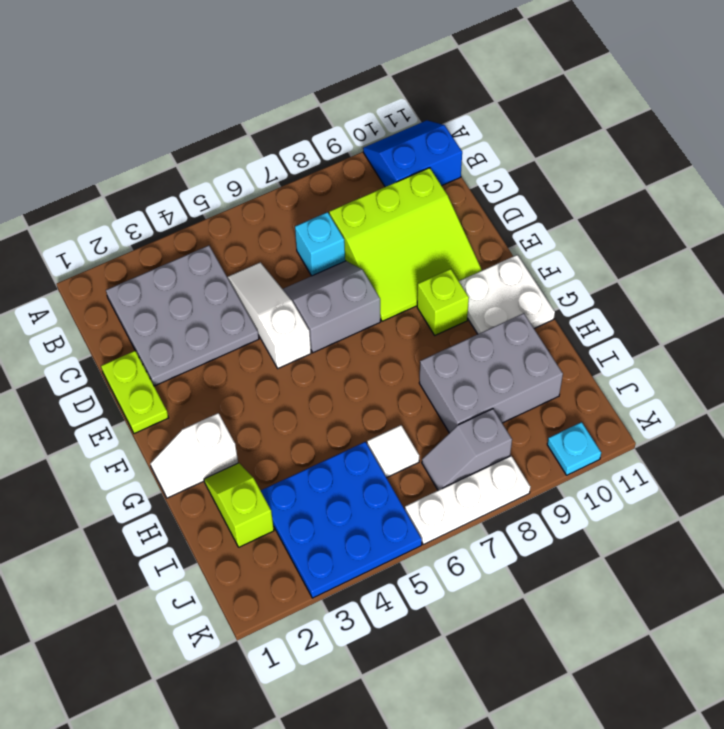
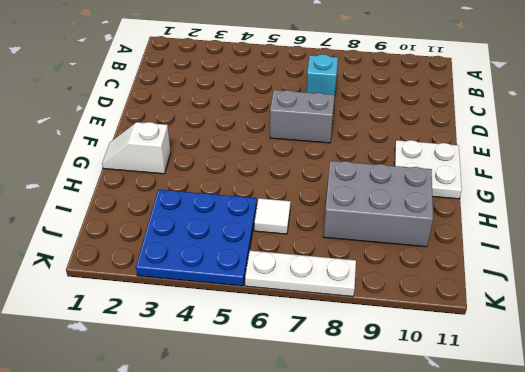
none -> blue slope A10:B11 level 1 top B
none -> grey plate B2:D4 level 1
none -> white slope C5:E5 level 1 top E

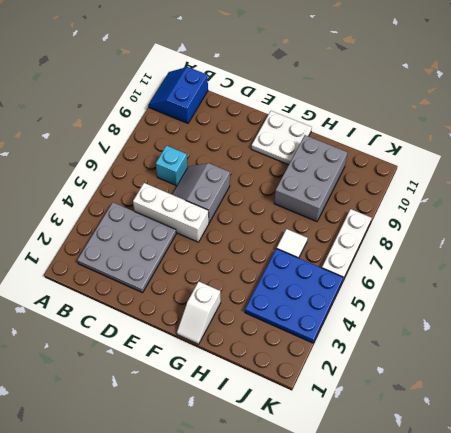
white brick C5:E5 level 1 -> white slope C5:E5 level 1 top E
none -> lime slope C8:E10 level 1 top C
none -> lime plate D1:E1 level 1
none -> lime brick F9 level 1

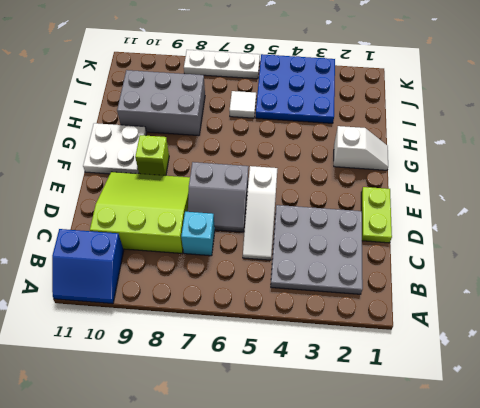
none -> lime slope H2:I2 level 1 top I
none -> grey slope J7:J8 level 1 top 8
none -> cyan plate K10 level 1

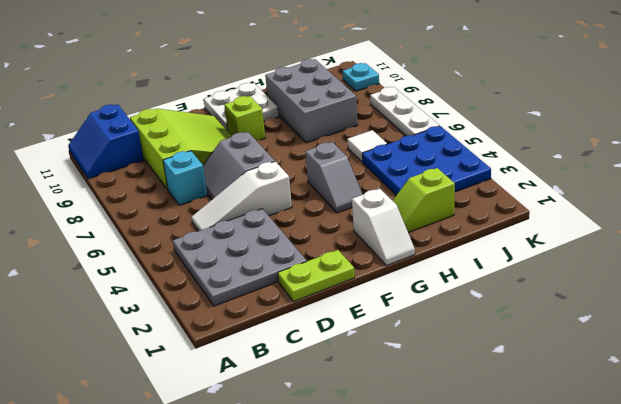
grey slope G4:G5 level 1 top 5 -> grey slope J7:J8 level 1 top 8

